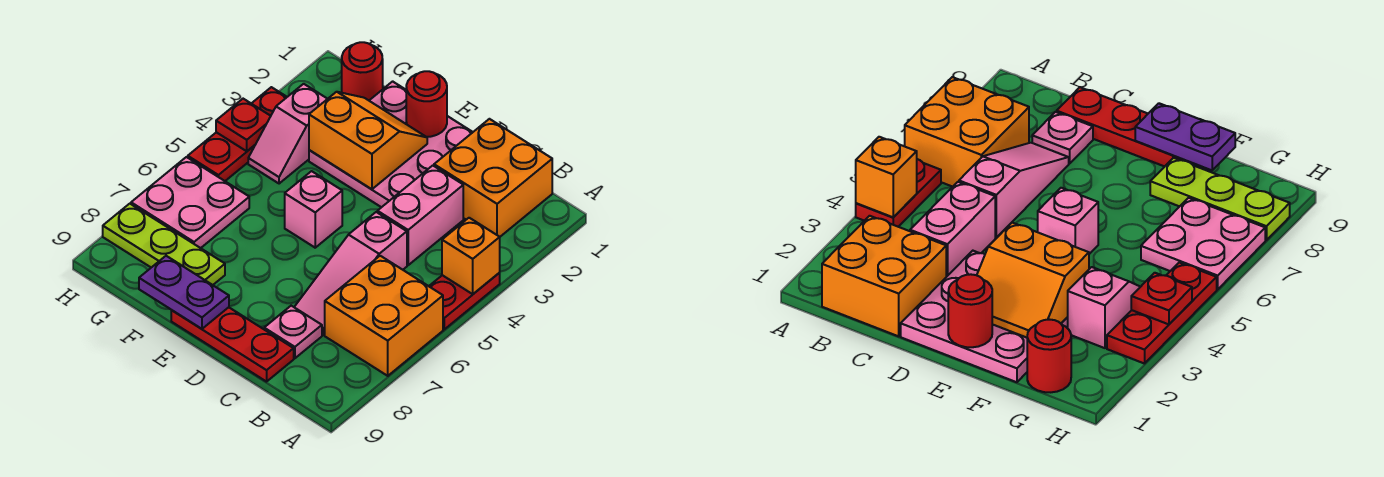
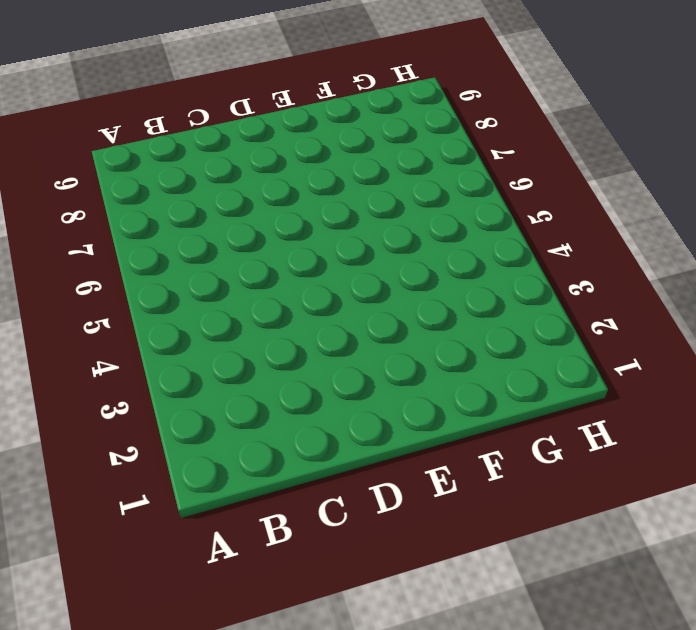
none -> red plate A4:A5 level 1
none -> orange brick A6:B7 level 1
none -> orange brick B1:C2 level 1

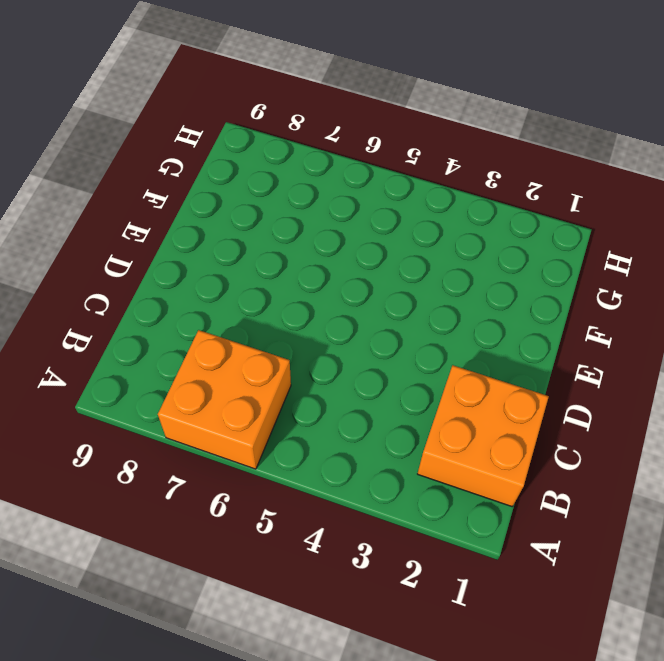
none -> red plate A4:A5 level 1
none -> pink brick C3:C4 level 1
none -> pink slope C5:C7 level 1 top 5

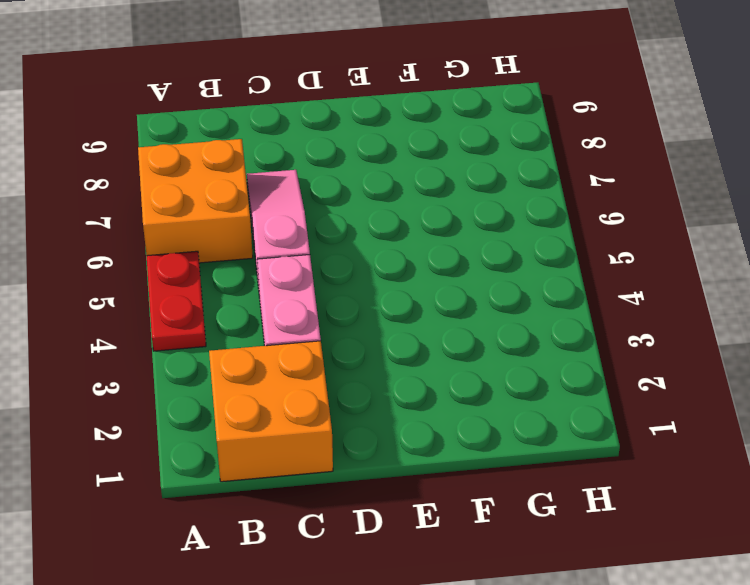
none -> pink plate C8 level 1
none -> red plate C9:E9 level 1
none -> pink plate D1:F3 level 1

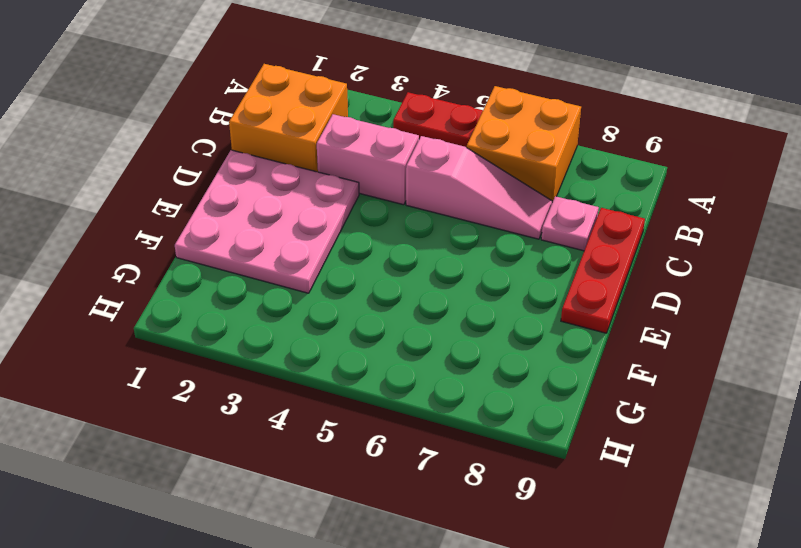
none -> pink brick E5 level 1
none -> lime plate F8:H8 level 1
none -> red round brick G1 level 1

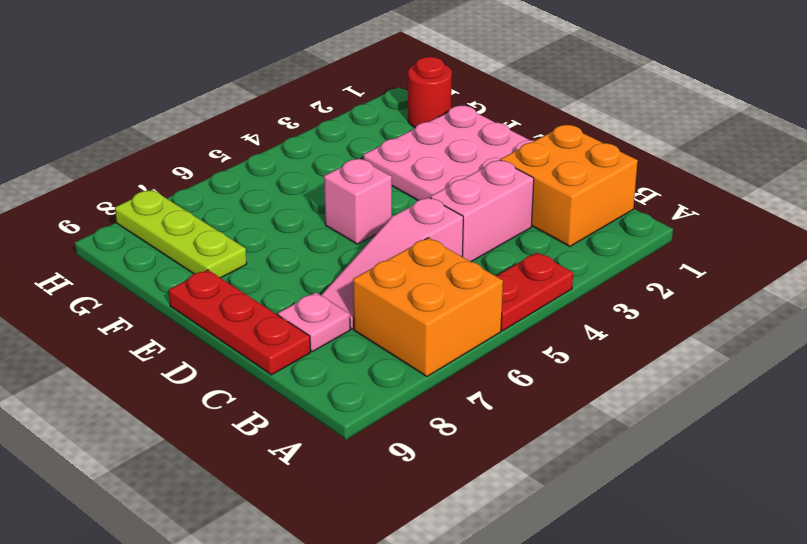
none -> pink slope G3:G4 level 1 top 3
none -> pink plate G6:H7 level 1
none -> red plate H3:H5 level 1

